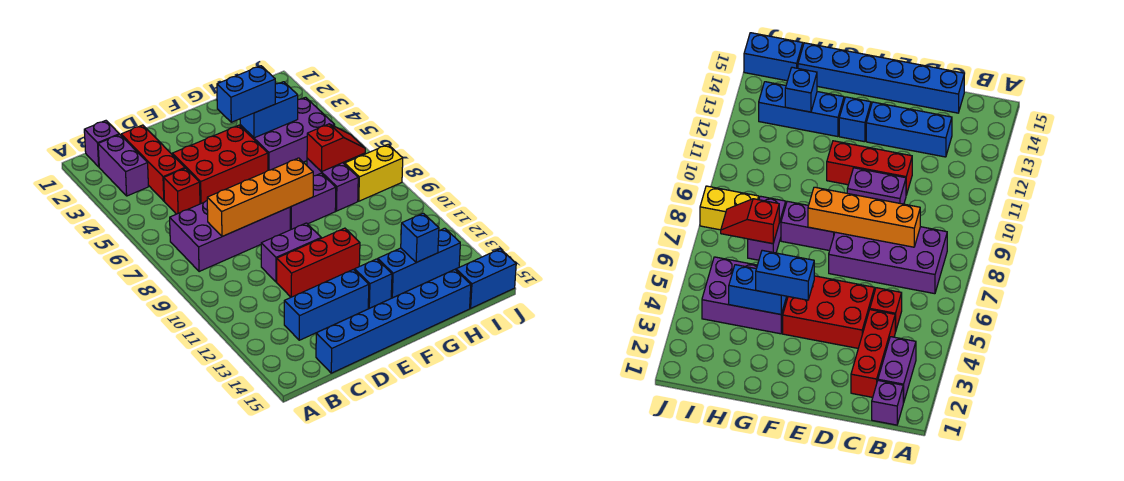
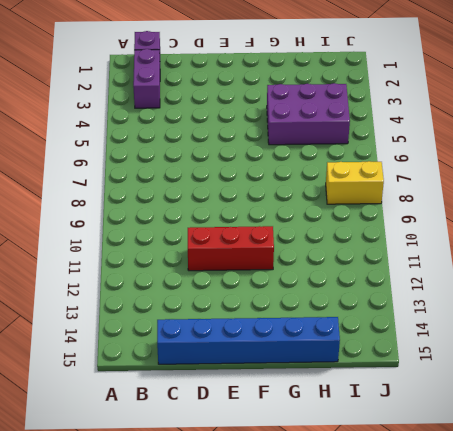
none -> purple brick B7:E8 level 1
none -> red brick C2:C4 level 1
none -> red brick C5 level 1

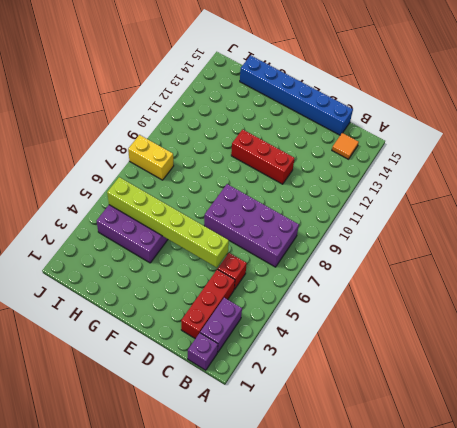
orange tile B14 level 1 -> none
lime brick D5:I5 level 2 -> none
none -> blue brick C13:E13 level 1
none -> red brick D4:F5 level 1
none -> purple brick D10:E10 level 1

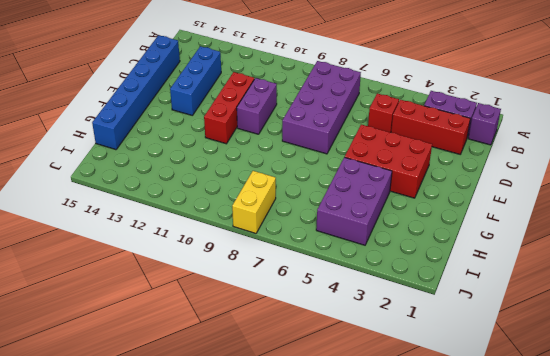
red brick E3:F5 level 1 -> red brick D4:F5 level 1
none -> purple brick F8:G8 level 1
none -> blue brick F13 level 1
none -> blue brick G13:I13 level 1

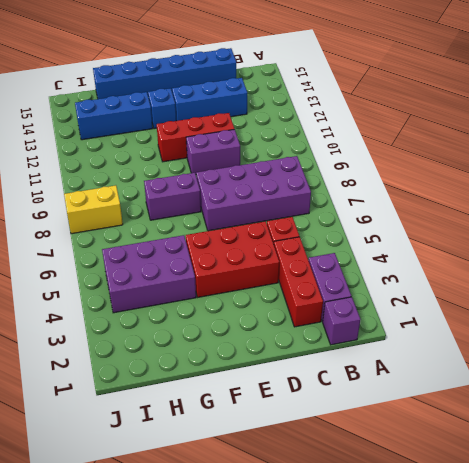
none -> purple brick H7:H8 level 1
none -> blue brick I15:J15 level 1
none -> orange brick C8:F8 level 2

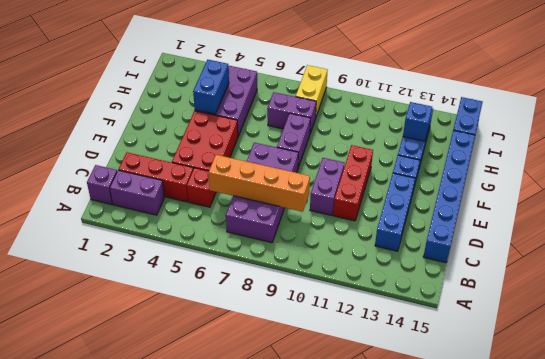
orange brick C6:C9 level 2 -> orange brick C8:F8 level 2
none -> red slope H7:I7 level 2 top H
none -> blue brick F4:G4 level 3

